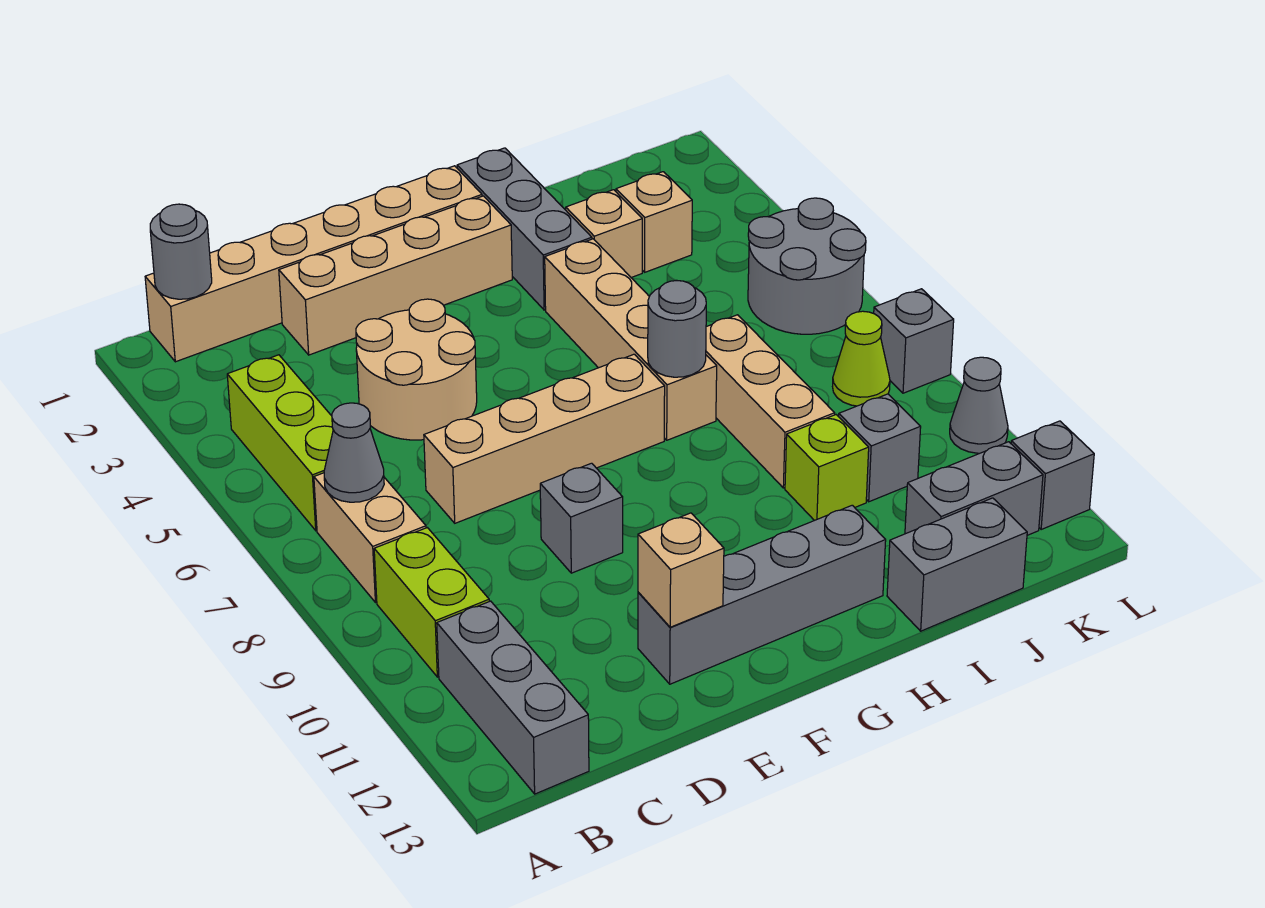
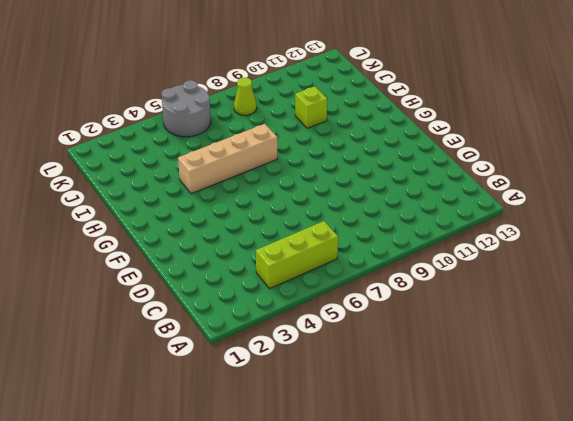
none -> tan brick B1:G1 level 1
none -> tan brick B7:B8 level 1
none -> lime brick B9:B10 level 1

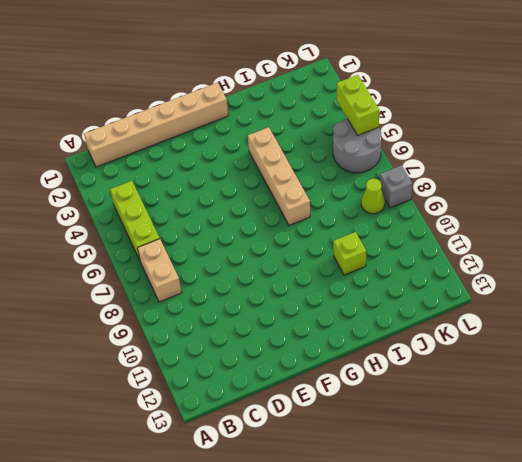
lime brick L4:L5 level 2 -> lime brick B9:B10 level 1
none -> grey brick B11:B13 level 1
none -> tan brick D2:G2 level 1
none -> tan round brick D4:E5 level 1

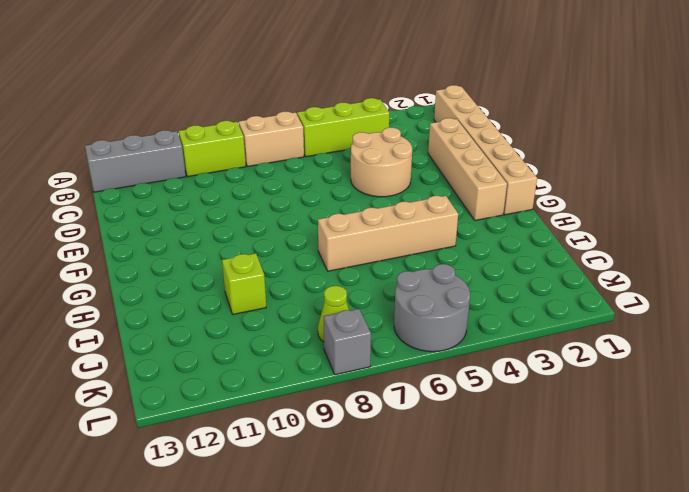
none -> tan brick D7:G7 level 1
none -> grey brick E9 level 1
none -> grey brick E12:H12 level 1

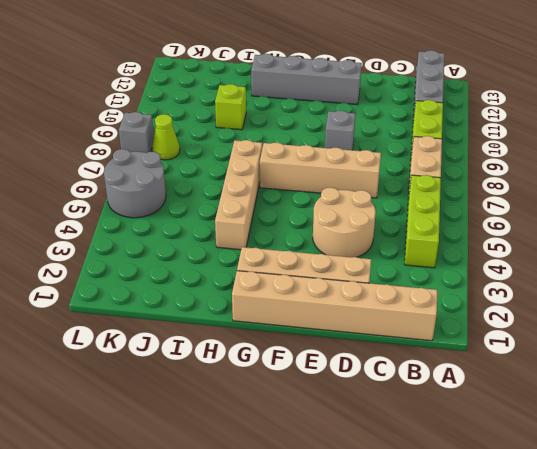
none -> grey brick H1:H3 level 1
none -> tan brick I3 level 1
none -> tan brick I7:I9 level 1

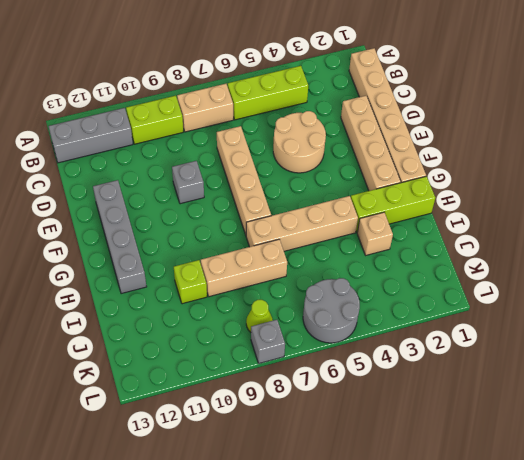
lime brick H1:H3 level 1 -> grey brick H1:H3 level 1
none -> grey brick I13:J13 level 1
none -> tan brick J3 level 1
none -> grey brick J10 level 1

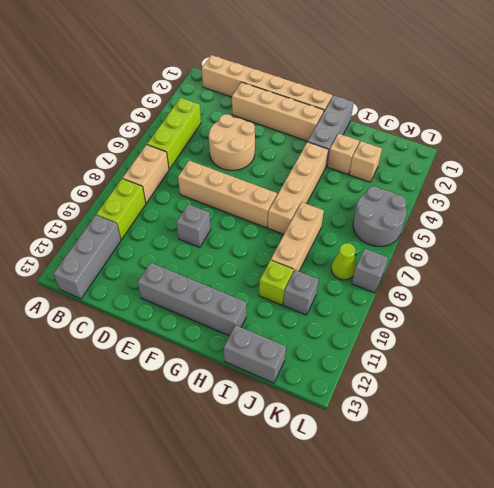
none -> grey brick J12:K12 level 1
none -> grey cone L10 level 1
none -> grey brick L12 level 1

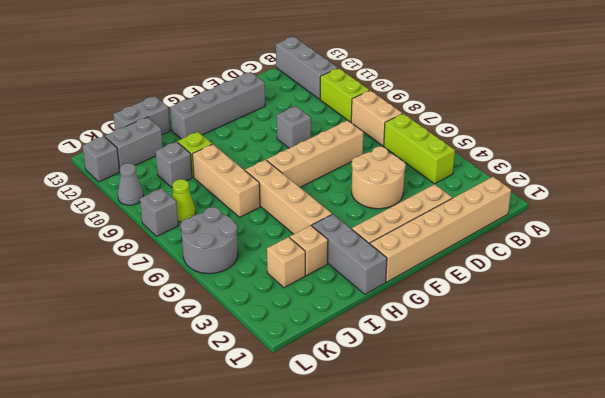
none -> grey round brick B1 level 2
none -> grey cone B7 level 2
none -> tan brick E12 level 2

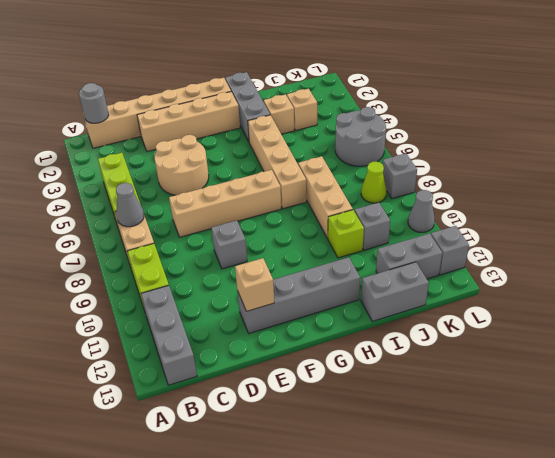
none -> grey round brick H7 level 2

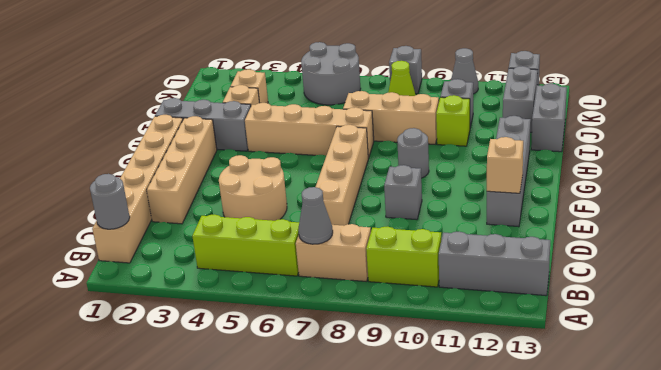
grey round brick G9 level 1 -> grey round brick H7 level 2

